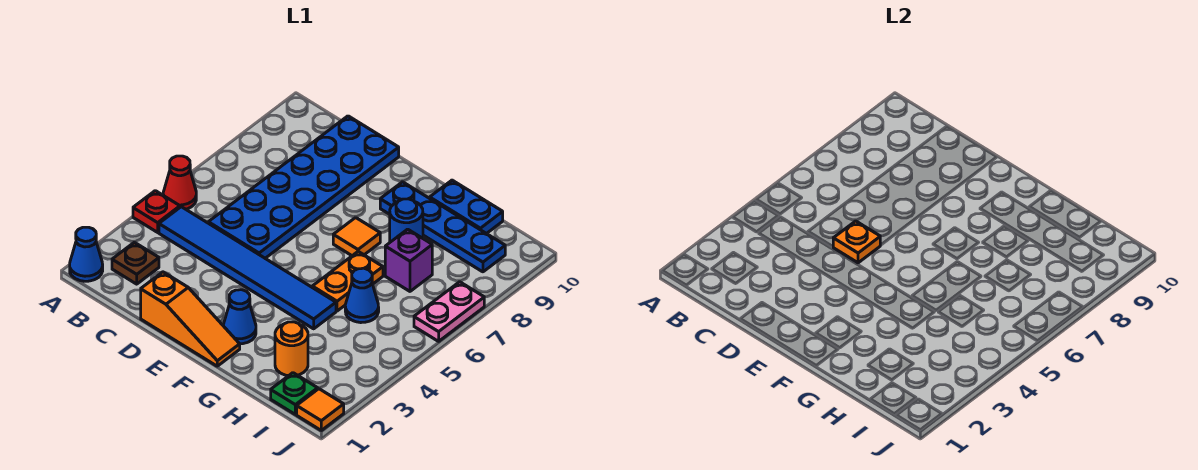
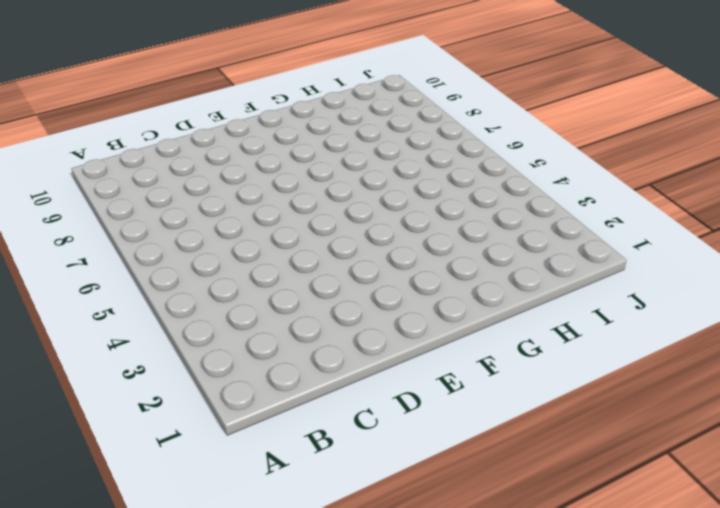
none -> blue cone A1 level 1
none -> red plate A4 level 1
none -> red cone A5 level 1

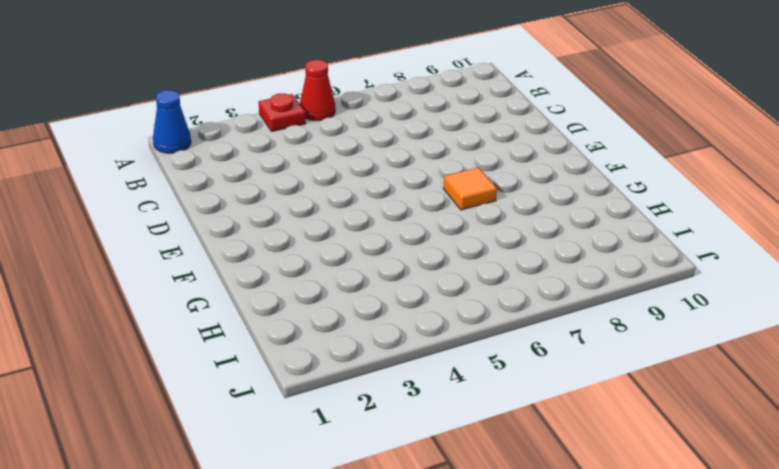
none -> brown plate B2 level 1
none -> blue tile B4:G4 level 1
none -> blue plate C5:D10 level 1

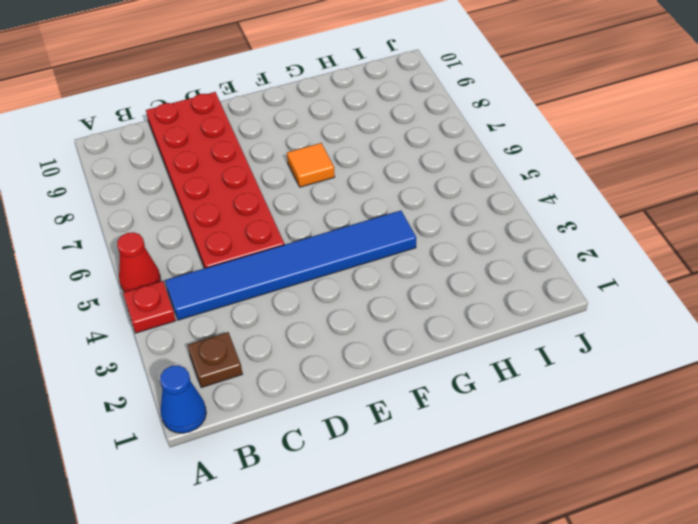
red plate C5:D10 level 1 -> blue plate C5:D10 level 1
none -> orange slope D1:F1 level 1 top D
none -> blue cone F2 level 1
none -> blue plate F9:I9 level 1

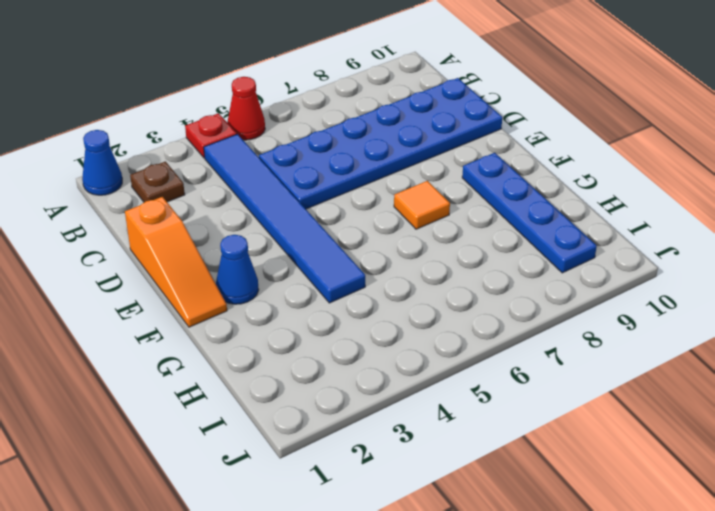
none -> orange plate G5:G6 level 1
none -> blue round brick G8 level 1
none -> blue plate G10:H10 level 1

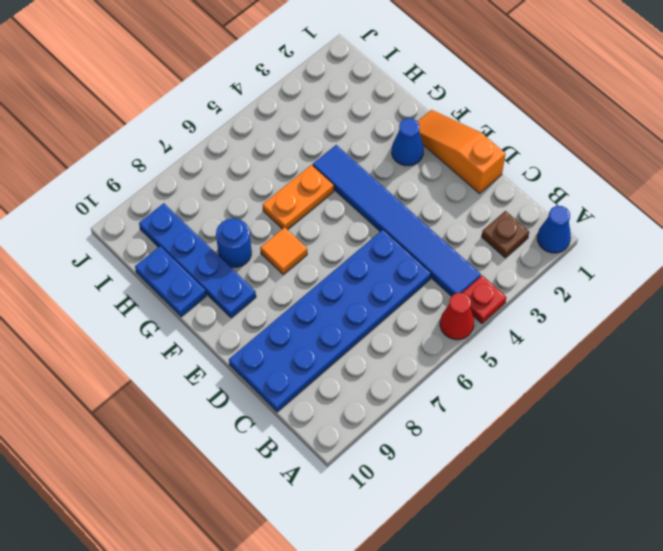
none -> orange round brick H2 level 1
none -> blue cone H5 level 1
none -> purple brick H7 level 1

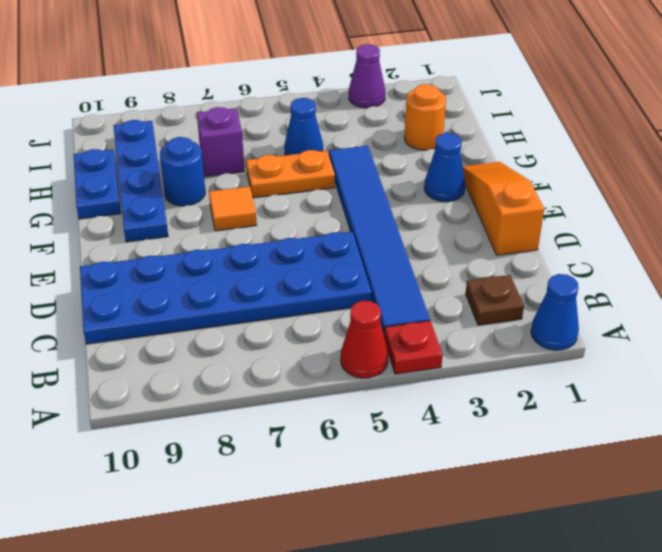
purple cone J3 level 1 -> none
none -> green plate I1 level 1
none -> orange tile J1 level 1
none -> pink plate J6:J7 level 1

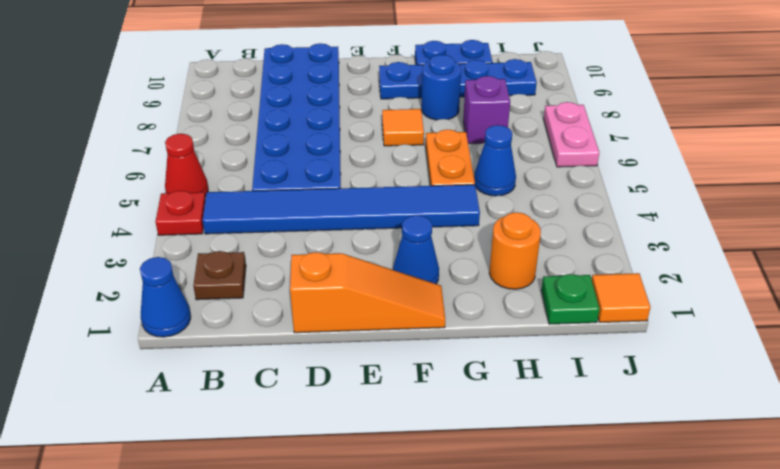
none -> orange plate D5 level 2

